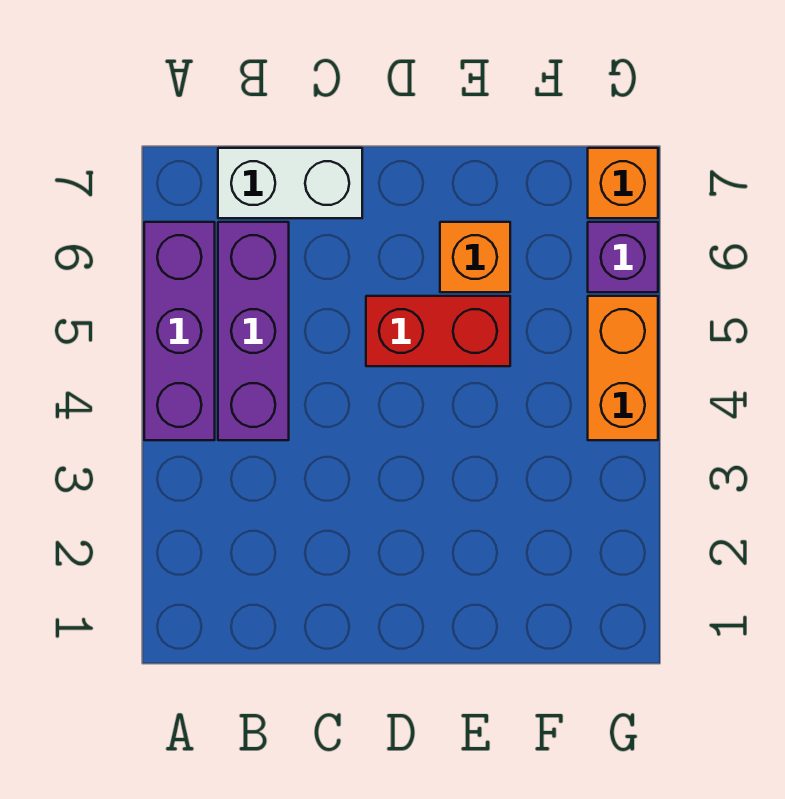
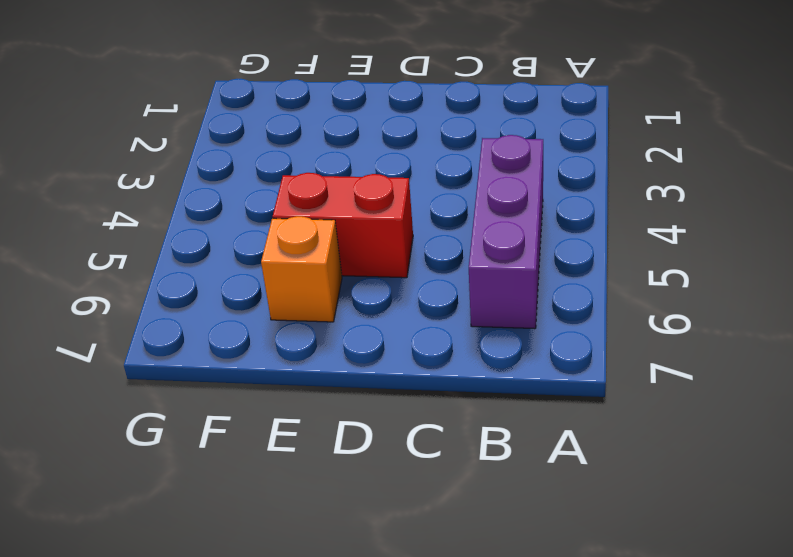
none -> purple brick A4:A6 level 1
none -> white brick B7:C7 level 1

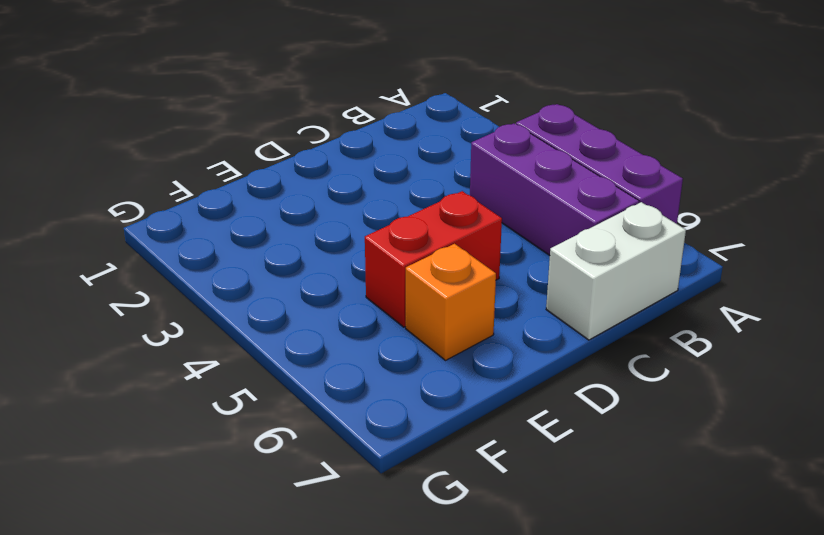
none -> orange brick G4:G5 level 1
none -> purple brick G6 level 1

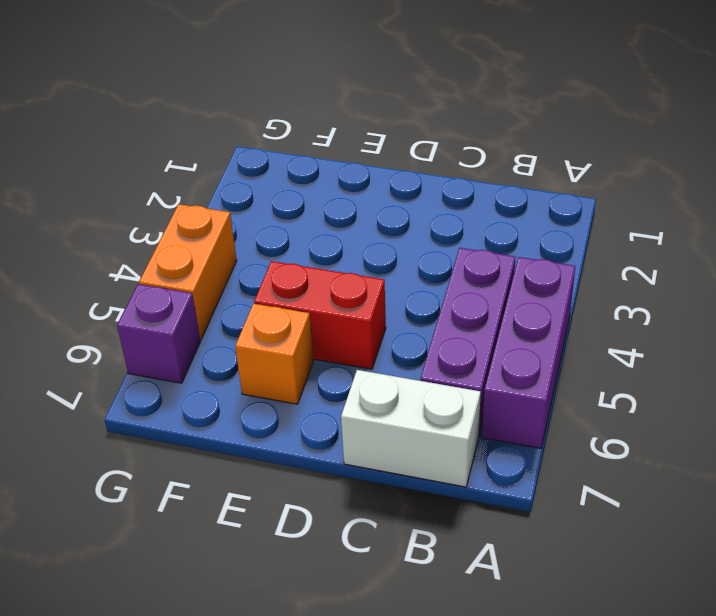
none -> orange brick G7 level 1

